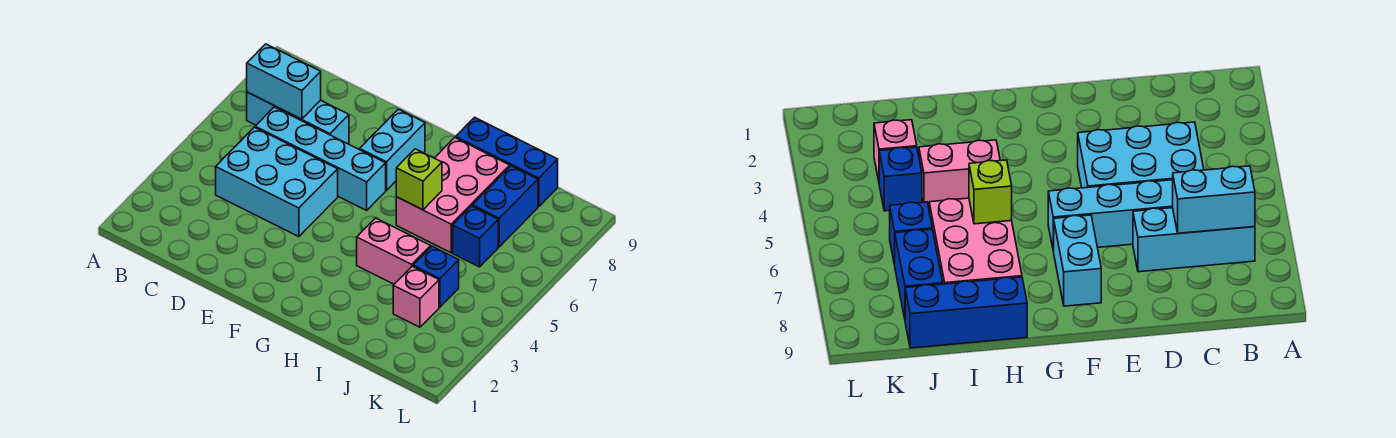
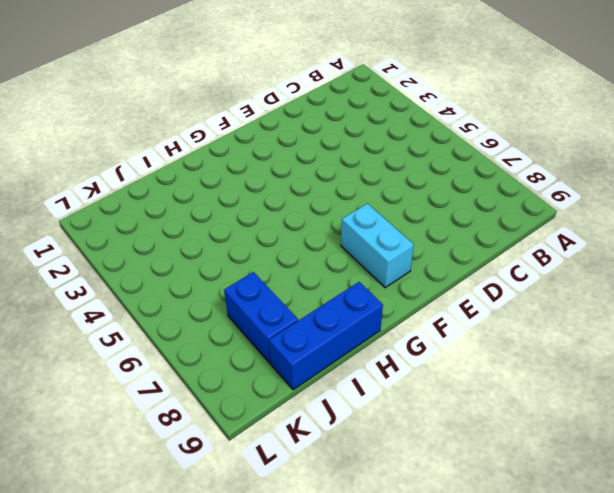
none -> cyan brick B7:D7 level 1
none -> cyan brick C4:E5 level 1
none -> cyan brick C6:F6 level 1

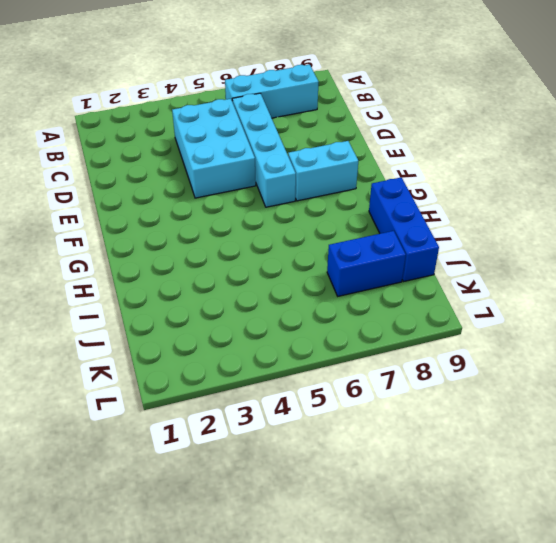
cyan brick B6:B8 level 1 -> cyan brick B7:D7 level 1
none -> pink brick H4:I4 level 1
none -> pink brick H6:I8 level 1
none -> pink brick J3 level 1

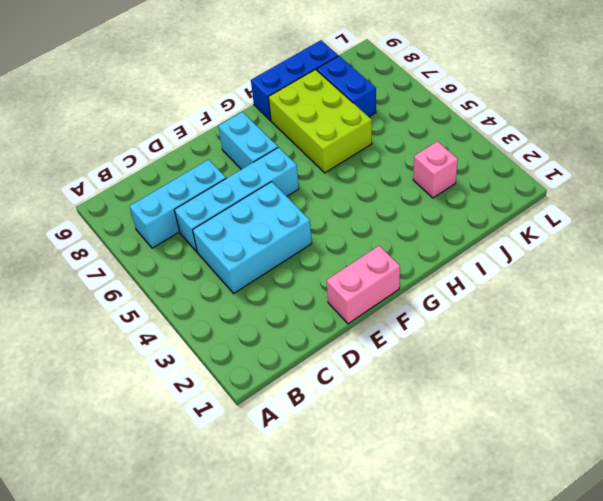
pink brick E1:F1 level 1 -> pink brick H4:I4 level 1
lime brick H6:I8 level 1 -> pink brick H6:I8 level 1
none -> blue brick J4 level 1
none -> blue brick J6 level 1
none -> cyan brick B7:C7 level 2

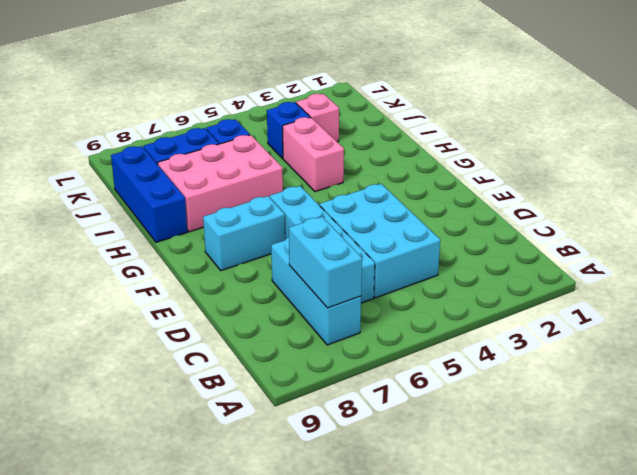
none -> lime brick H6 level 2

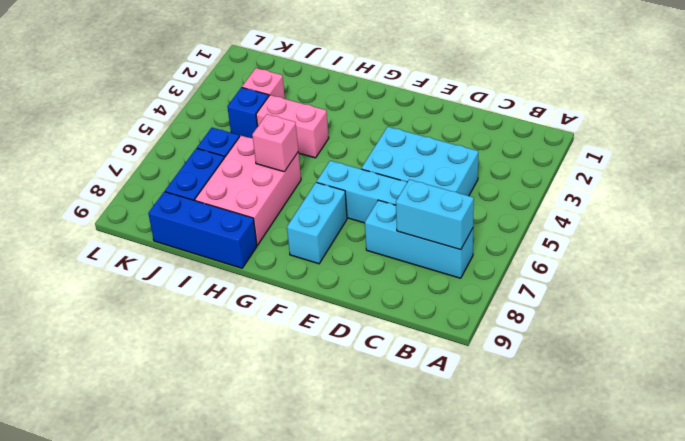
pink brick H6 level 2 -> lime brick H6 level 2

